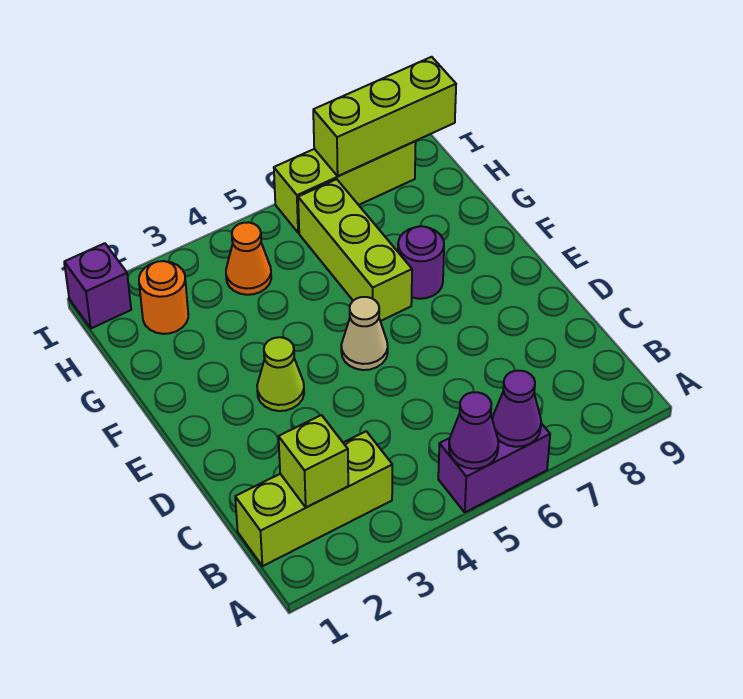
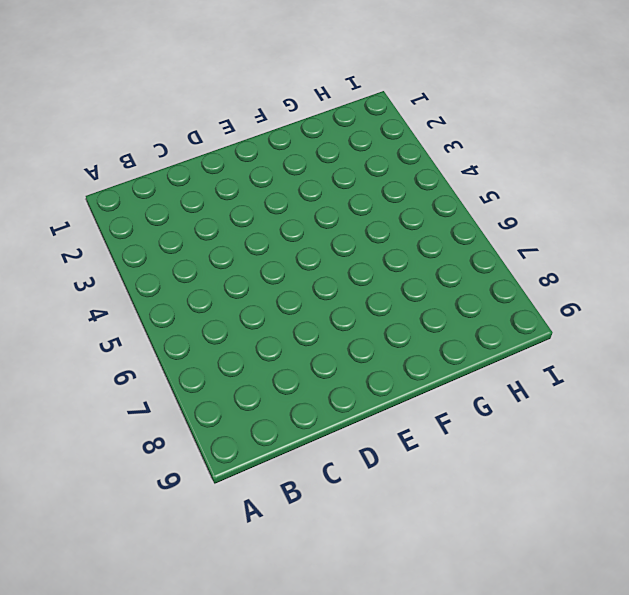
none -> purple brick A5:A6 level 1
none -> lime brick B1:B3 level 1
none -> lime cone E3 level 1

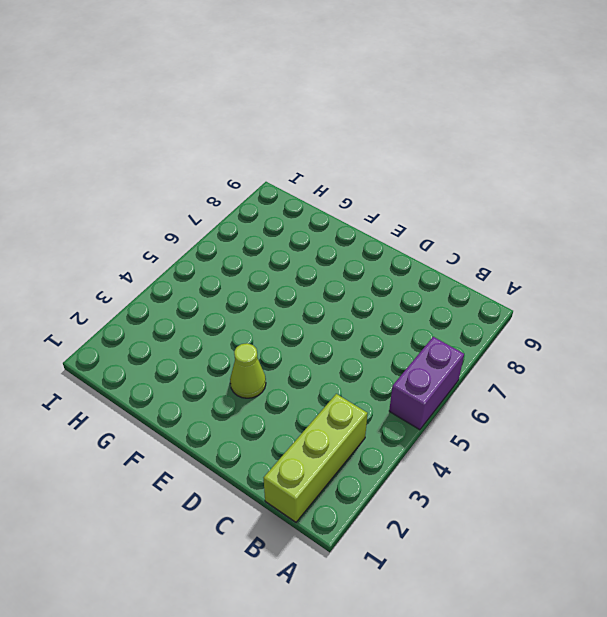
none -> tan cone E5 level 1
none -> lime brick F6:H6 level 1
none -> purple round brick F7 level 1

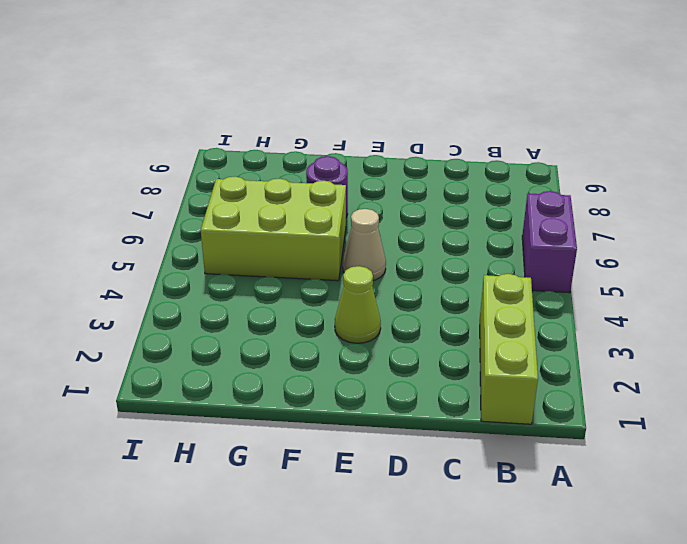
lime brick F5:H6 level 1 -> lime brick F6:H6 level 1
none -> orange round brick H2 level 1
none -> orange cone H4 level 1
none -> purple brick I1 level 1

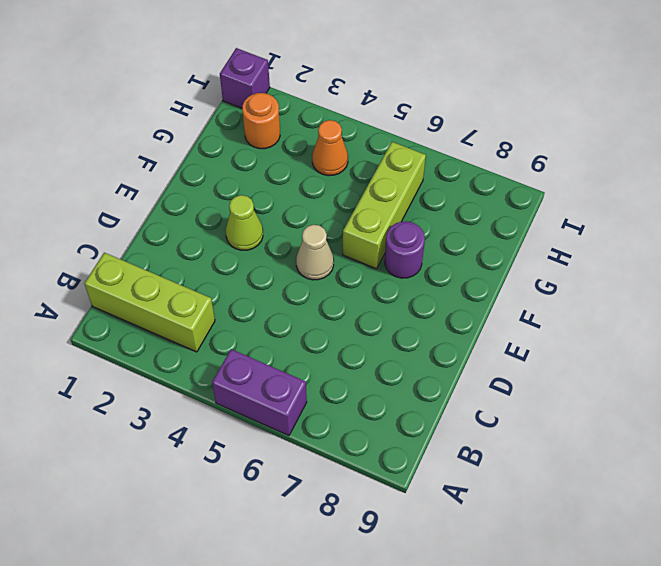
none -> lime brick I6:I8 level 1
none -> purple cone A5 level 2
none -> purple cone A6 level 2

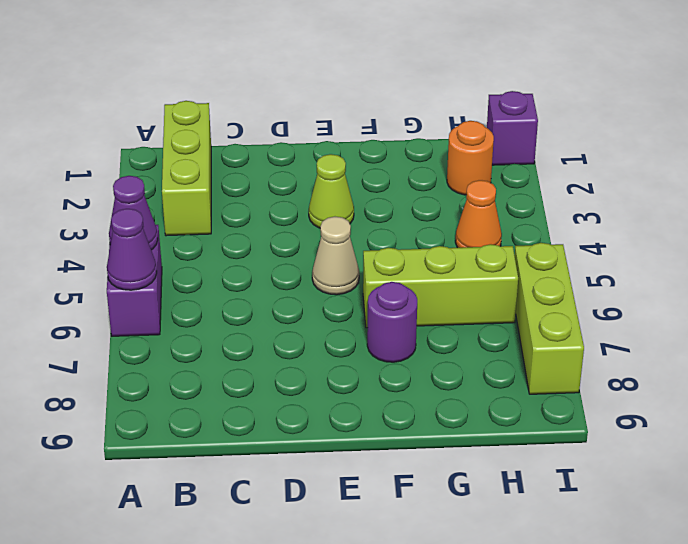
none -> lime brick B2 level 2
none -> lime brick I7:I9 level 2

